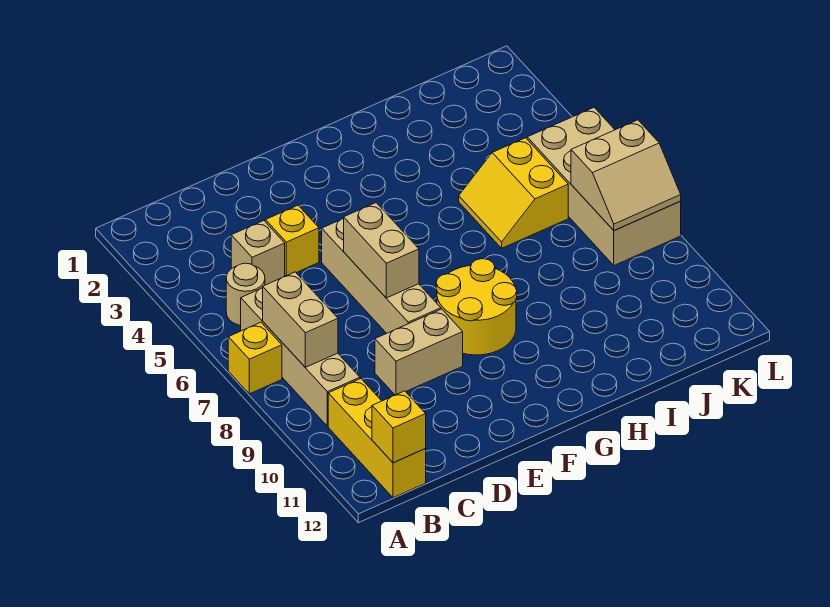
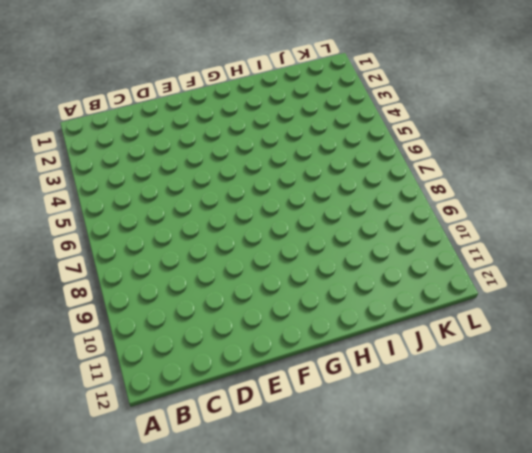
none -> yellow brick A7 level 1
none -> tan round brick B5 level 1
none -> tan brick B6:B9 level 1

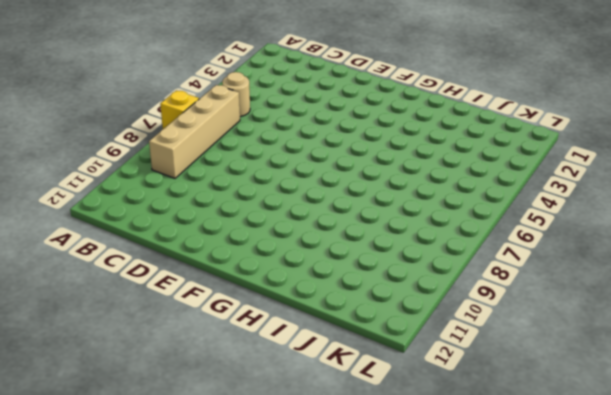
none -> yellow brick B10:B12 level 1
none -> tan brick C4 level 1
none -> yellow brick D4 level 1

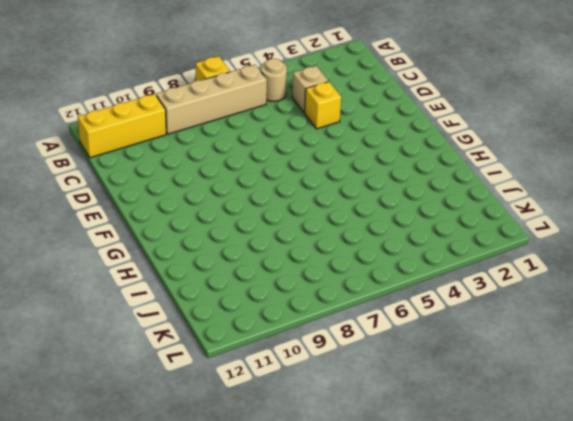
none -> tan brick D9:E9 level 1
none -> tan brick E5:E8 level 1
none -> yellow round brick F8:G9 level 1

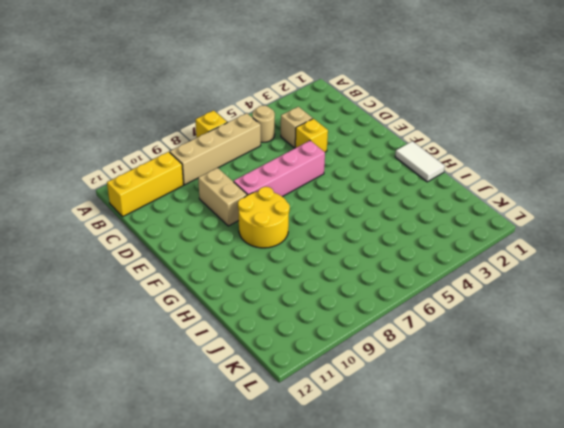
pink brick E5:E8 level 1 -> tan brick E5:E8 level 1
white tile G1:H1 level 1 -> none
none -> yellow slope I5:J6 level 1 top J
none -> tan brick K5:L8 level 1
none -> tan brick B7:B8 level 2

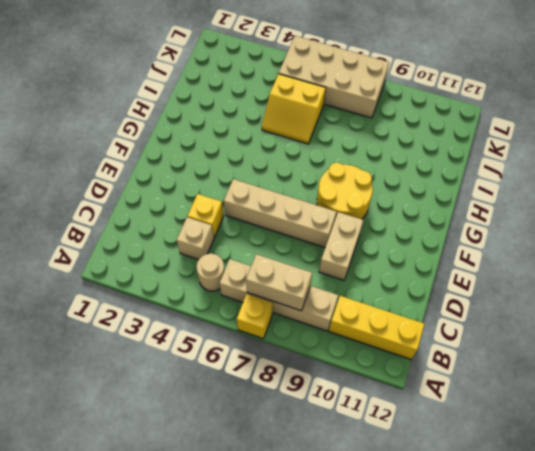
none -> yellow brick B12 level 2
none -> tan brick E6:E7 level 2
none -> tan slope K7:L8 level 2 top 7

